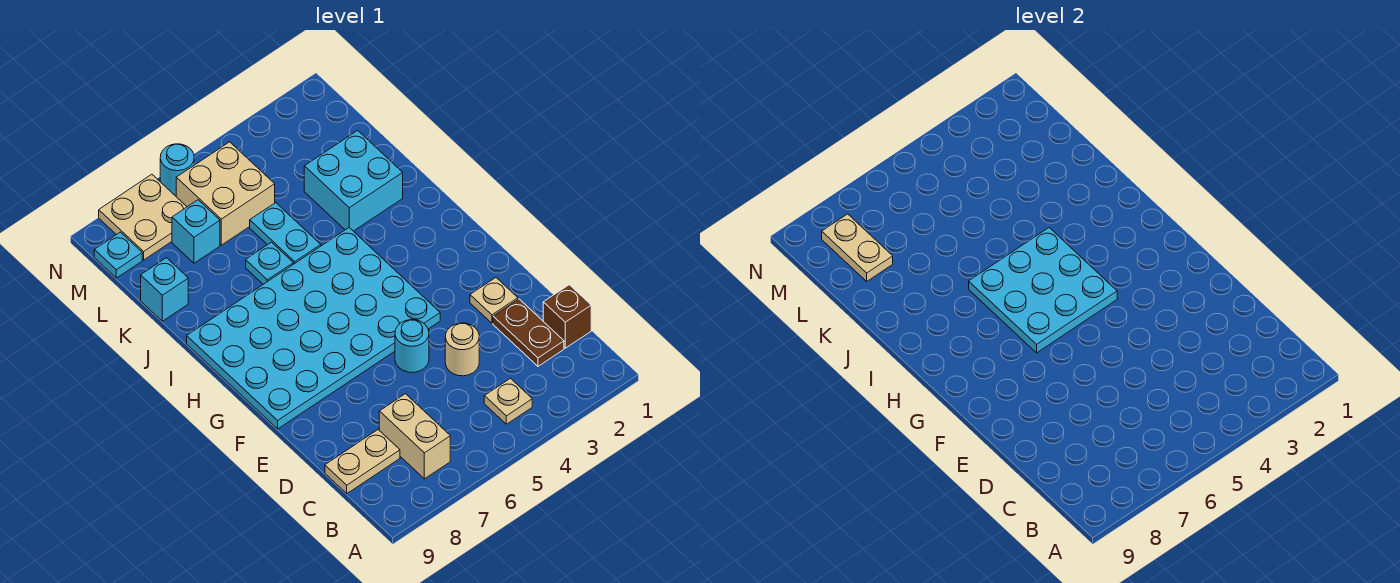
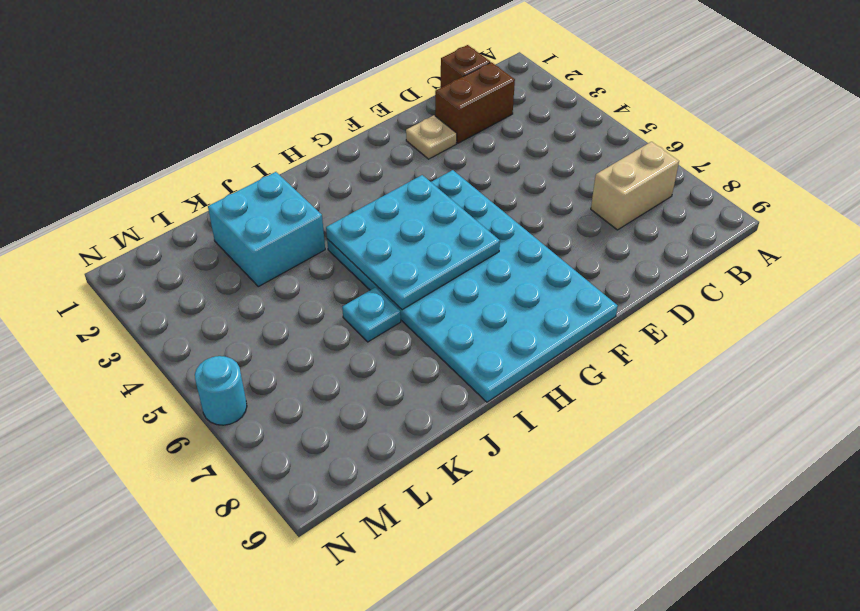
brown brick C2:D2 level 1 -> brown plate C2:D2 level 1
none -> tan plate B4 level 1
none -> tan plate C8:C9 level 1
none -> tan round brick D4 level 1

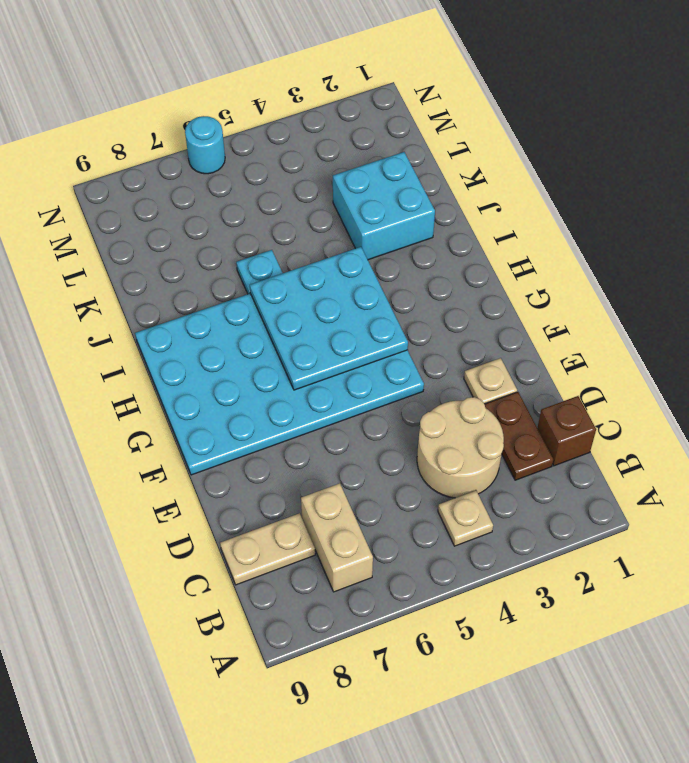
tan round brick C3:D4 level 1 -> tan round brick D4 level 1
none -> cyan round brick E5 level 1
none -> cyan plate J5:K5 level 1
none -> cyan brick K9 level 1

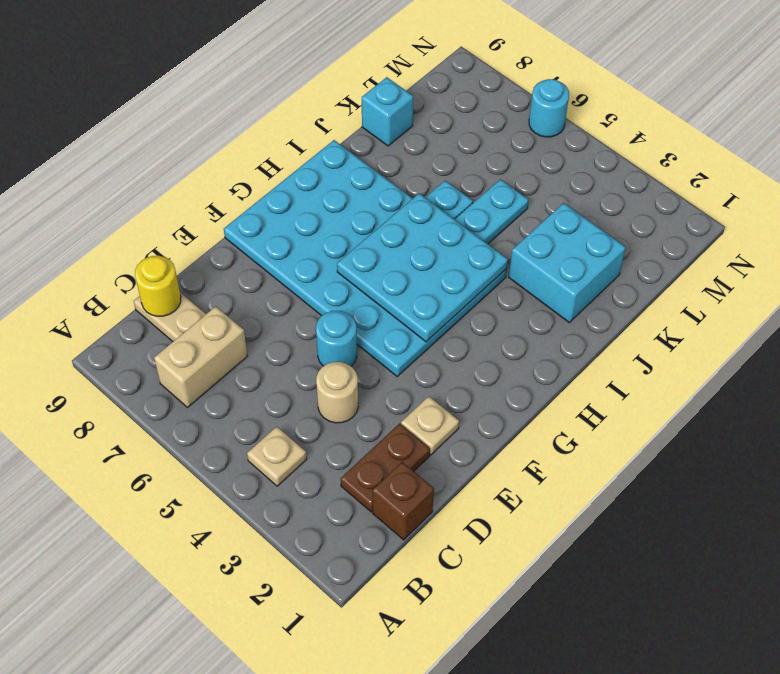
yellow round brick C9 level 2 -> none
none -> tan brick L5:M6 level 1
none -> cyan brick L7 level 1
none -> tan plate M7:N8 level 1

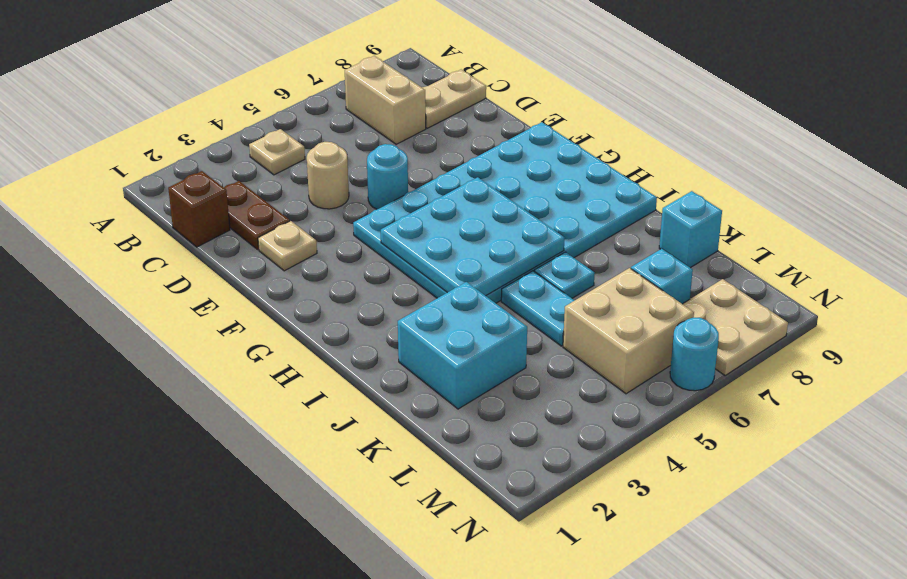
none -> cyan plate M9 level 1
none -> tan plate L8:M8 level 2

